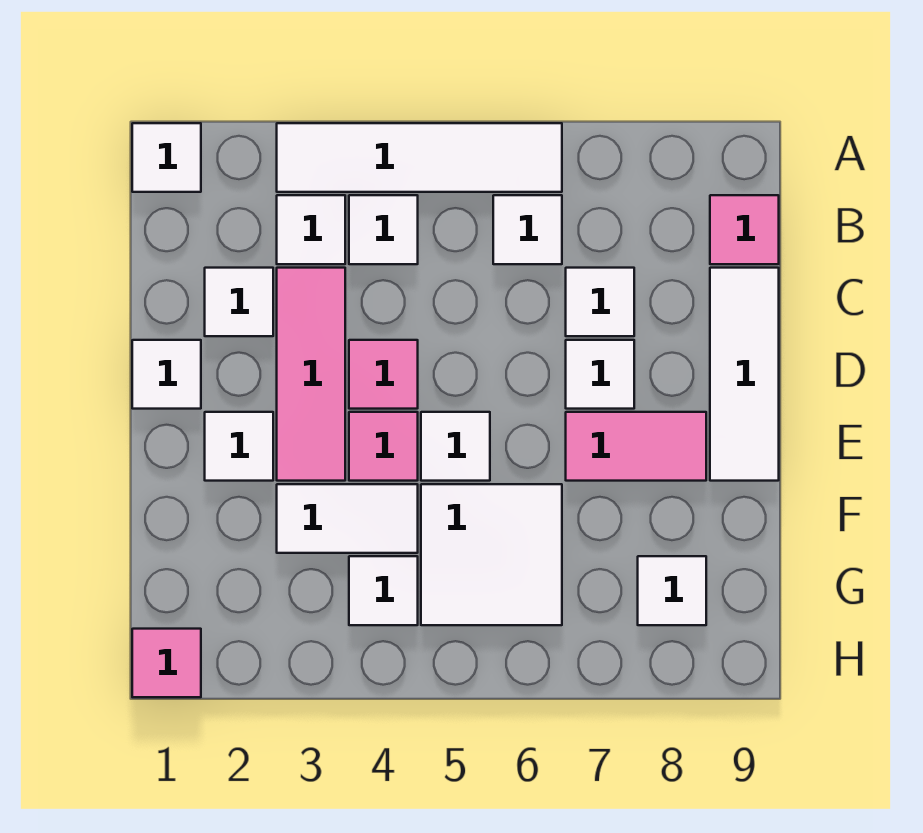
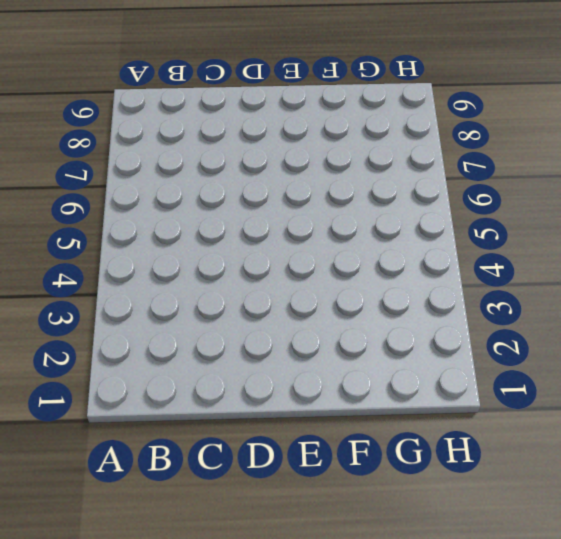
none -> white tile A1 level 1
none -> white tile A3:A6 level 1
none -> white tile B3 level 1

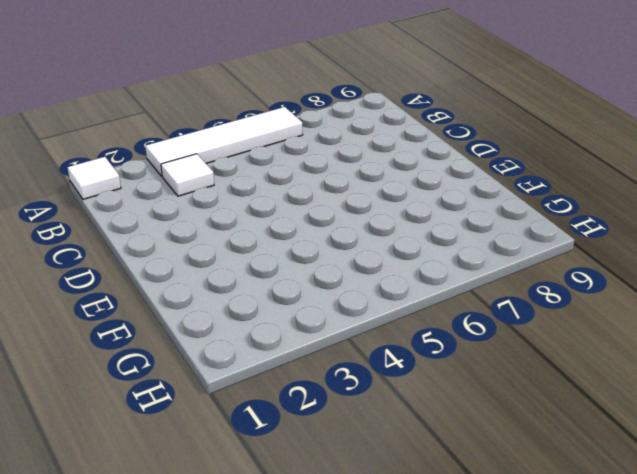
none -> white tile B4 level 1
none -> white tile B6 level 1
none -> pink tile B9 level 1

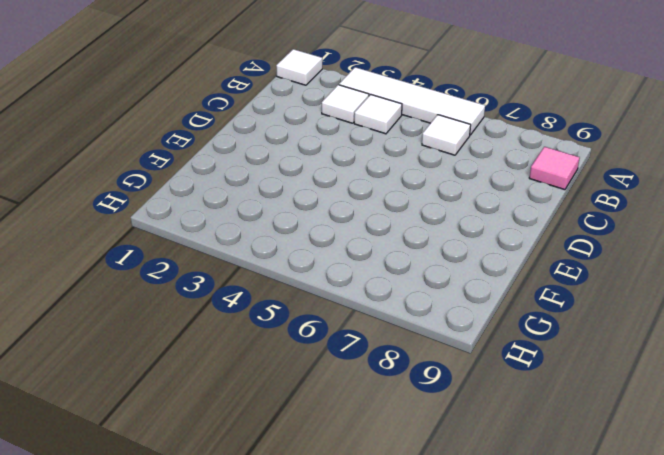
none -> white tile C2 level 1
none -> pink tile C3:E3 level 1
none -> white tile C7 level 1

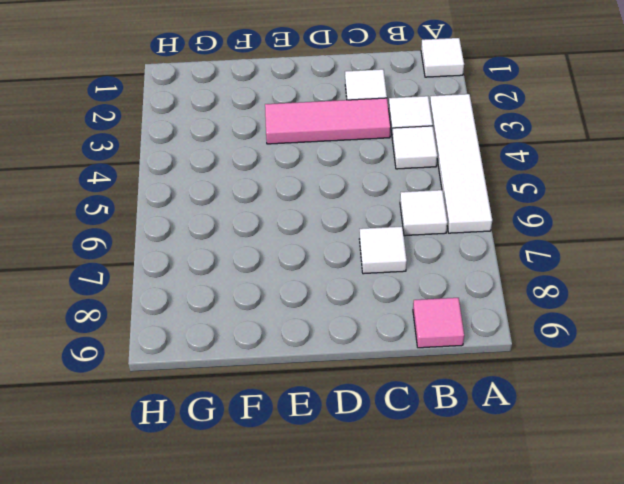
none -> white tile C9:E9 level 1
none -> white tile D1 level 1
none -> pink tile D4 level 1

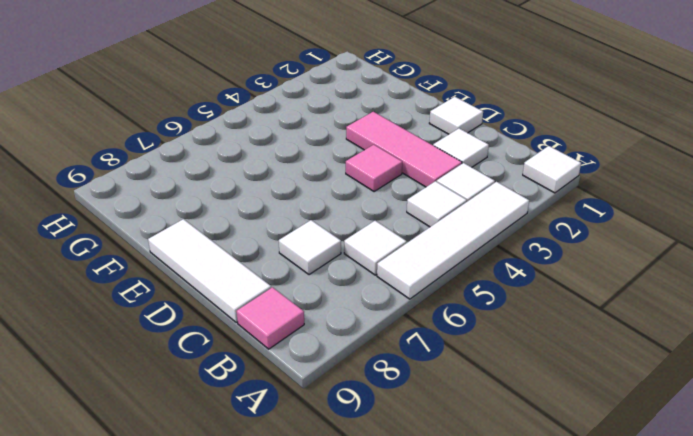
none -> white tile D7 level 1
none -> white tile E2 level 1
none -> pink tile E4 level 1

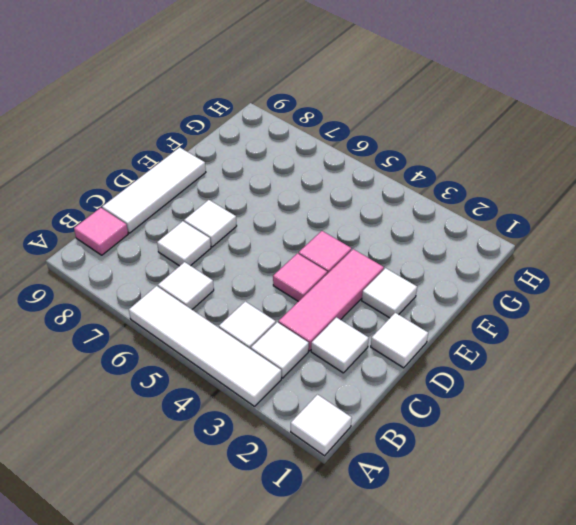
none -> white tile E5 level 1
none -> pink tile E7:E8 level 1
none -> white tile F3:F4 level 1

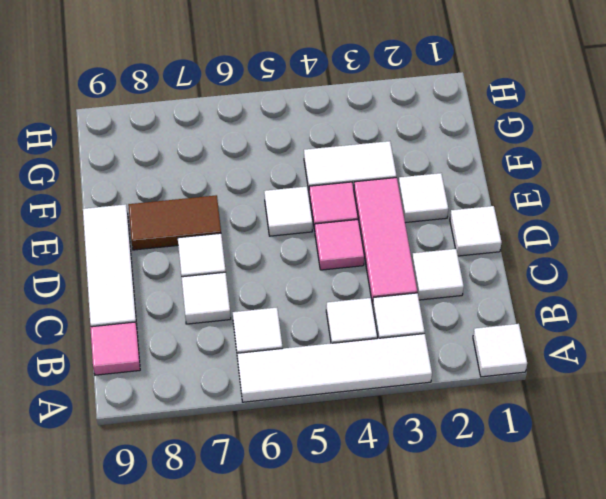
brown tile E7:E8 level 1 -> pink tile E7:E8 level 1
none -> white tile F5:G6 level 1
none -> white tile G4 level 1
none -> white tile G8 level 1

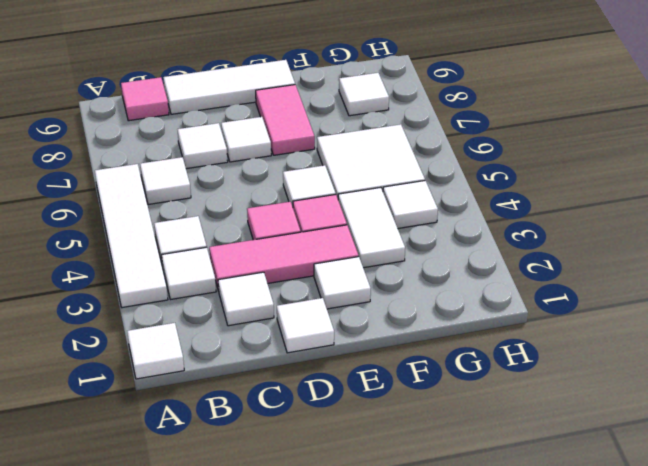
none -> pink tile H1 level 1

